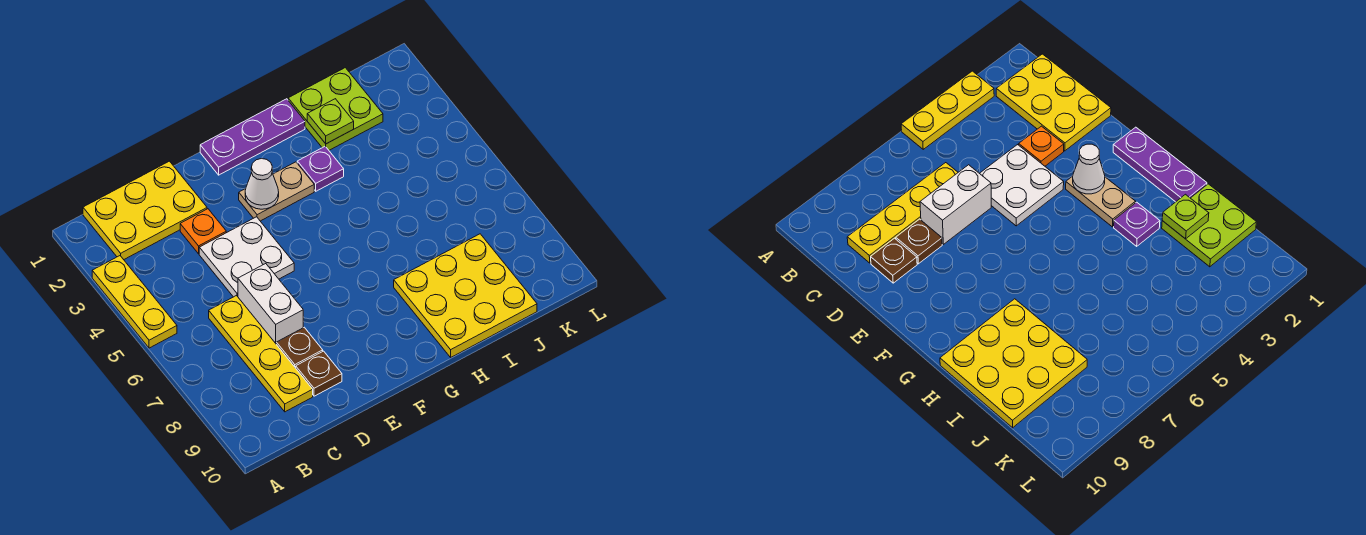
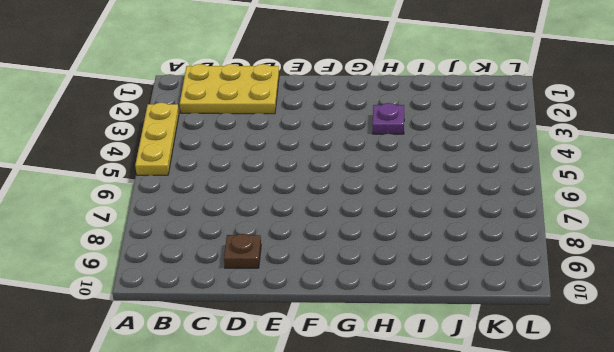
none -> yellow plate C6:C9 level 1
none -> orange plate D3 level 1
none -> white plate D4:E5 level 1

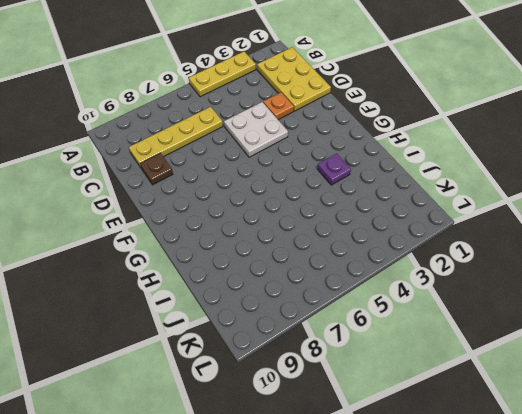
none -> white brick D6:D7 level 1
none -> brown plate D8 level 1
none -> purple plate F1:H1 level 1

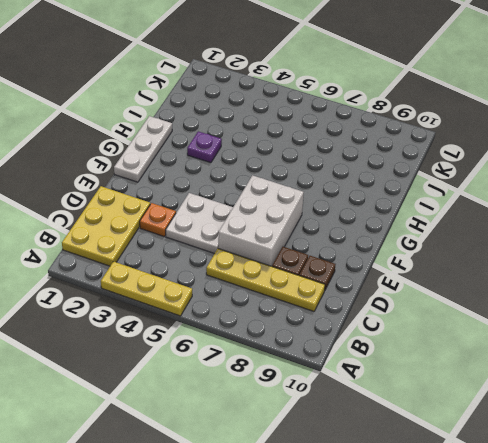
white brick D6:F7 level 1 -> white brick D6:D7 level 1
white plate F1:H1 level 1 -> purple plate F1:H1 level 1
none -> tan plate F3:G3 level 1
none -> yellow plate H8:J10 level 1
none -> lime plate I1:J2 level 1

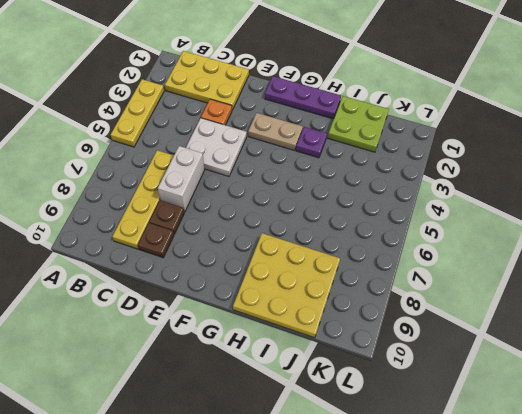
none -> white cone F3 level 2
none -> lime plate I2 level 2

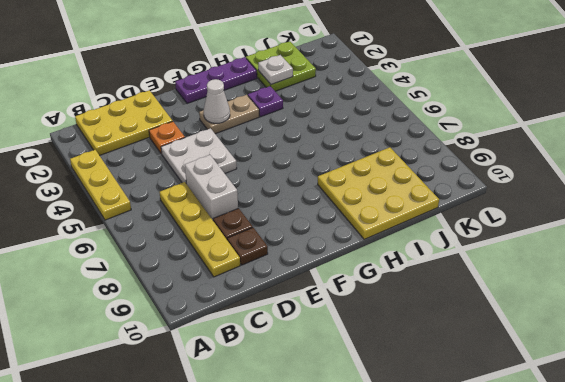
white plate I2 level 2 -> lime plate I2 level 2

